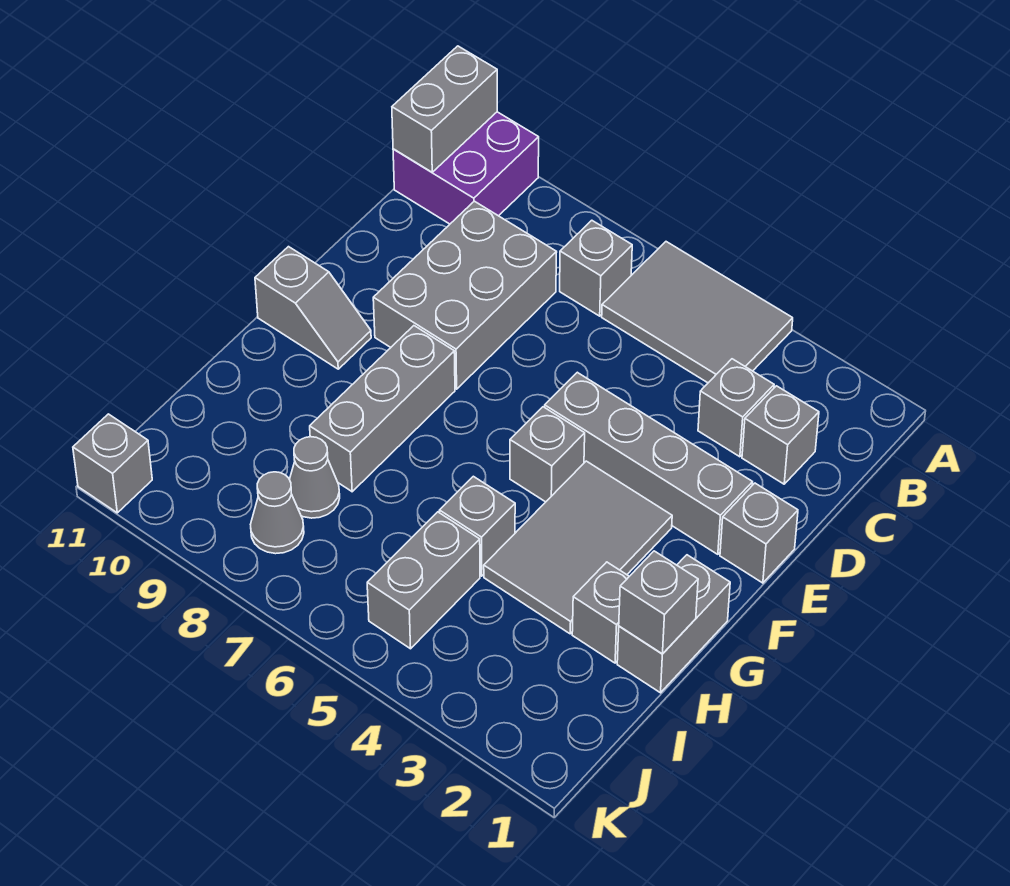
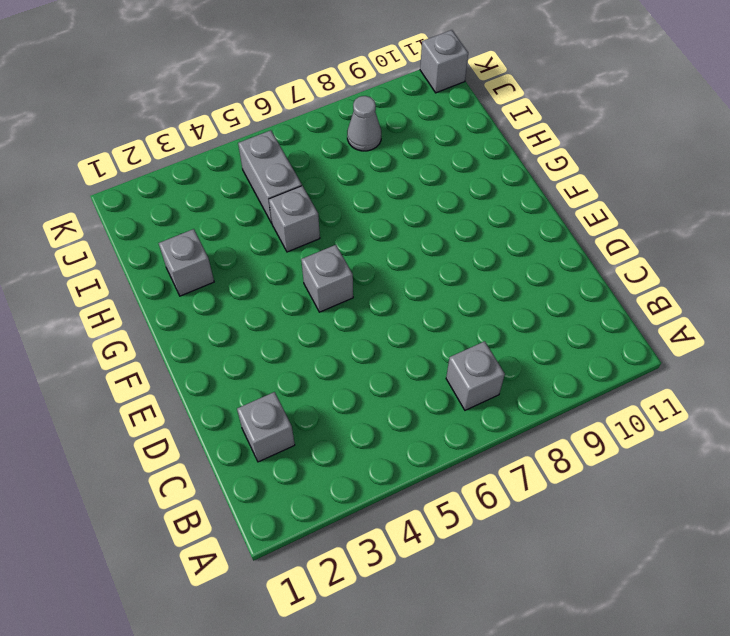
none -> grey tile A4:B6 level 1
none -> purple brick A10:B11 level 1
none -> grey brick C3 level 1

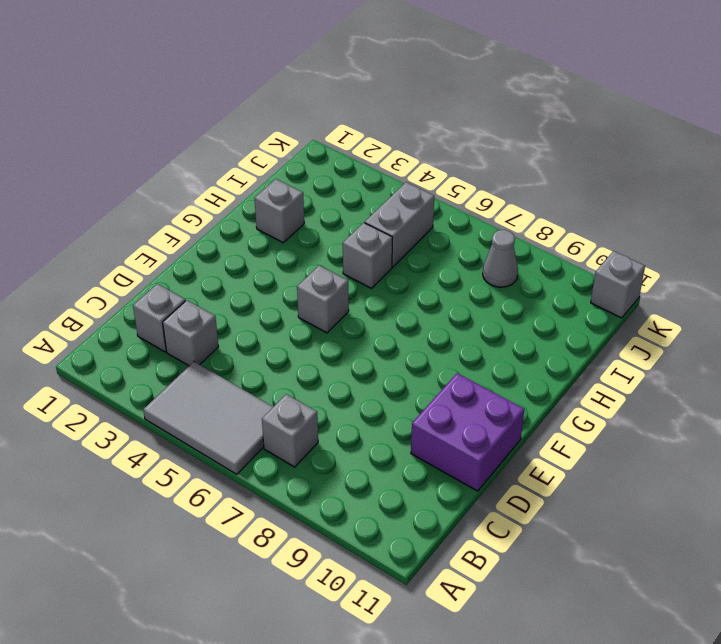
purple brick D10:E11 level 1 -> purple brick A10:B11 level 1
none -> grey brick C8:E9 level 1
none -> grey brick E1 level 1
none -> grey brick E2:E5 level 1

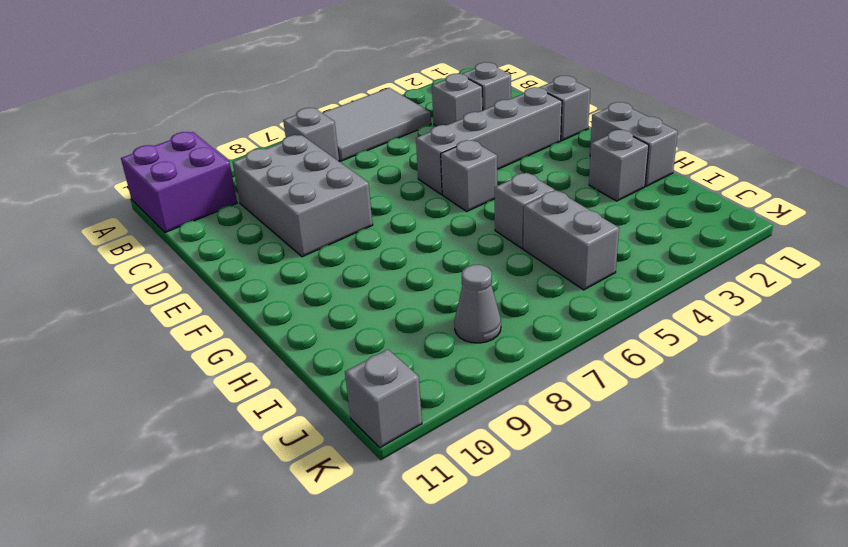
none -> grey tile F3:H4 level 1
none -> grey brick F8:H8 level 1
none -> grey slope F10:F11 level 1 top 11

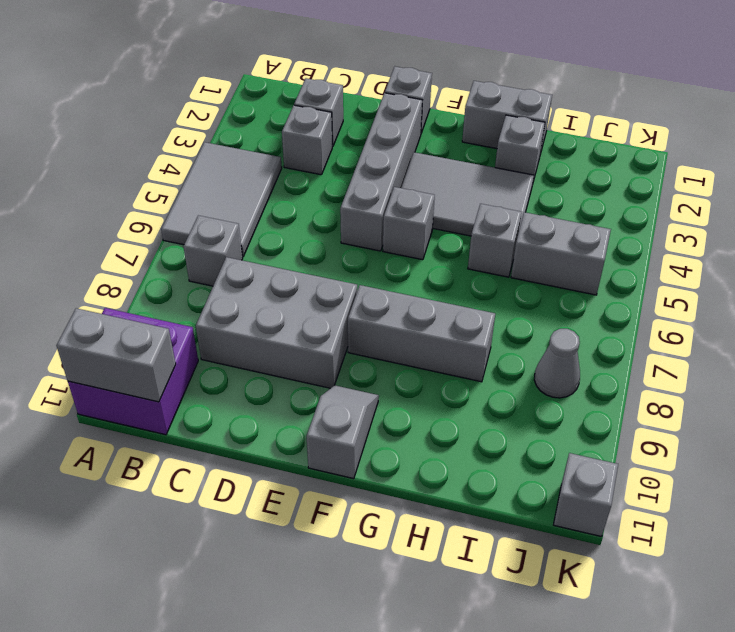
none -> grey cone I8 level 1
none -> grey brick H1 level 2

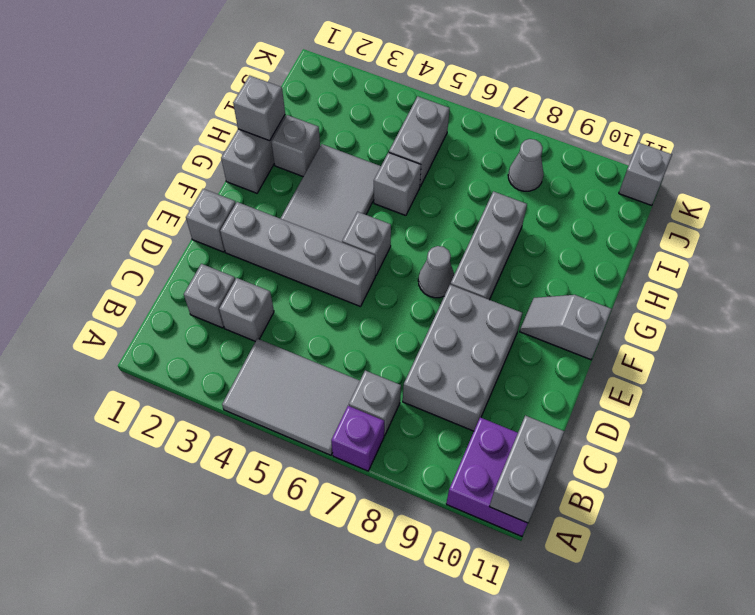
purple brick A7 level 1 -> none
grey cone F7 level 1 -> grey cone I8 level 1

